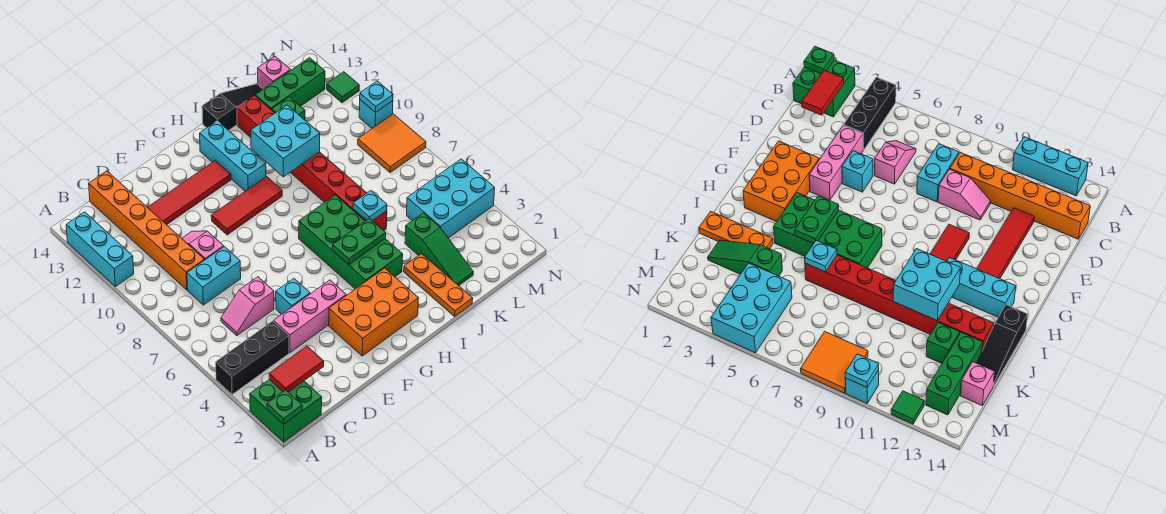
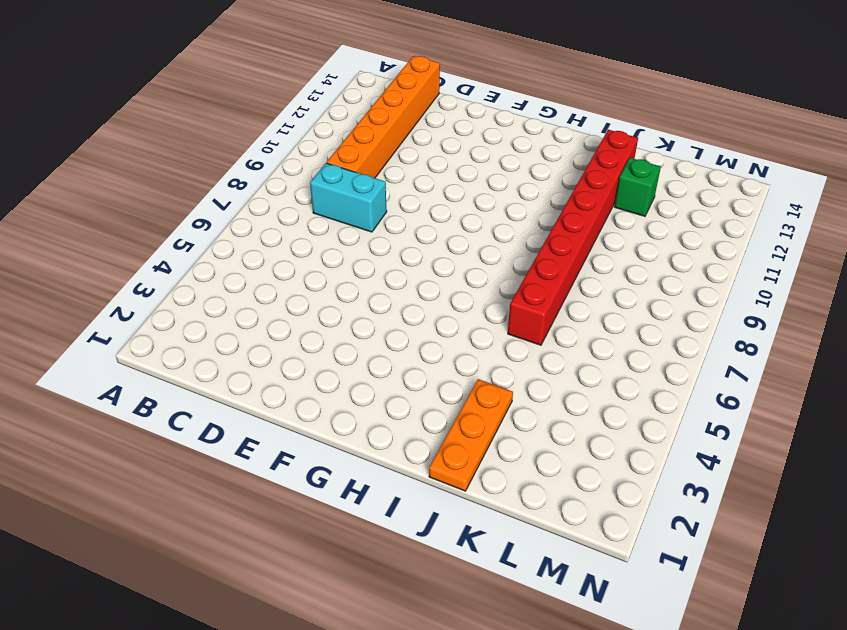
none -> green brick A1:B2 level 1
none -> black brick A4:C4 level 1
none -> cyan brick A11:A13 level 1
none -> pink slope C6:D6 level 1 top D

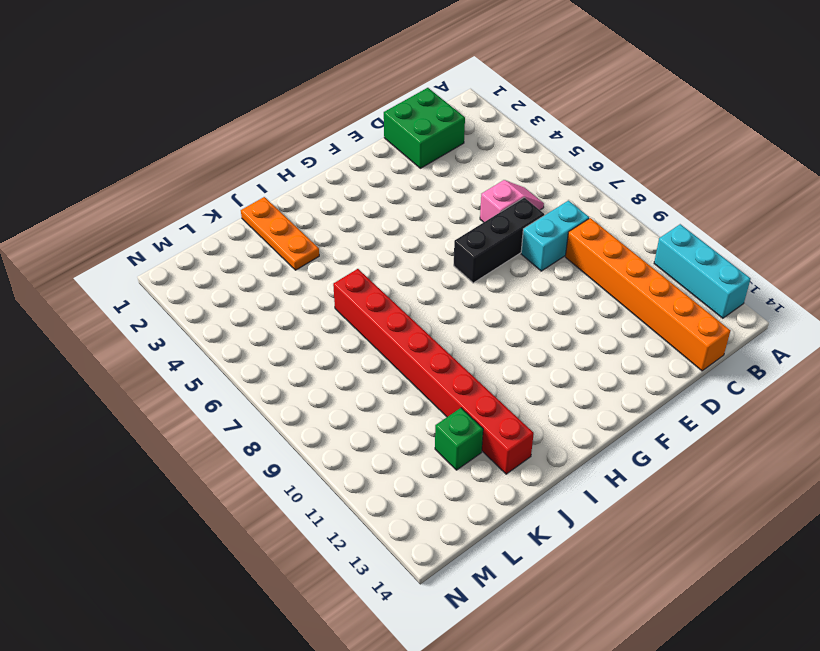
green brick C1:D2 level 1 -> green brick A1:B2 level 1
black brick D7:F7 level 1 -> black brick A4:C4 level 1
none -> pink brick D4:F4 level 1
none -> pink slope D9:D10 level 1 top 9
none -> red tile D12:G12 level 1
none -> cyan brick E5 level 1

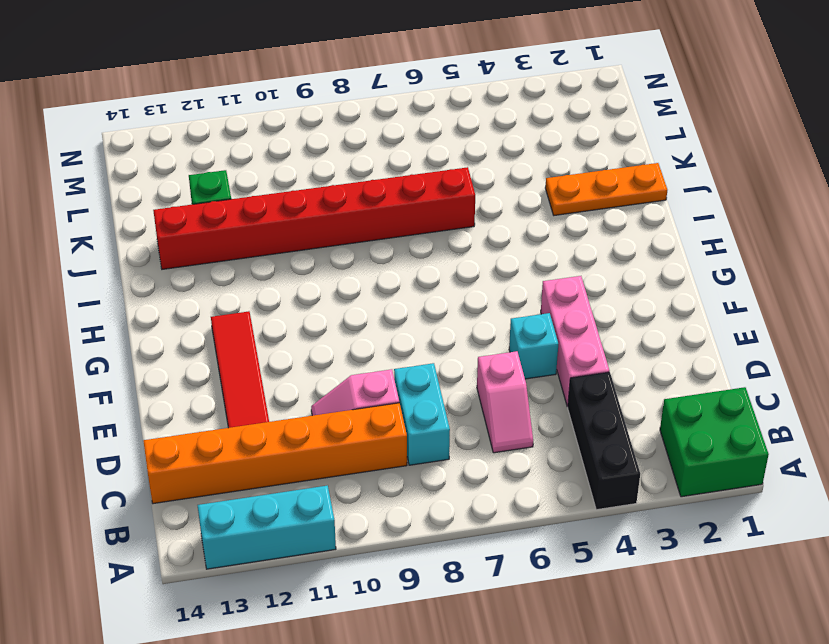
none -> orange brick F2:H3 level 1
none -> red tile F10:H10 level 1
none -> green brick H4:I7 level 1
none -> cyan brick H11:H13 level 1

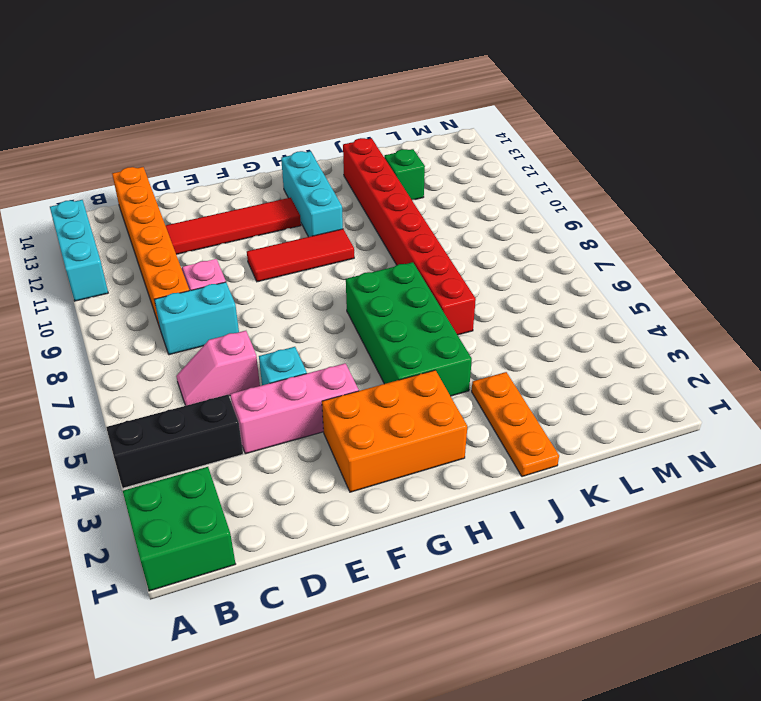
none -> black slope I14:K14 level 1 top I
none -> green slope K2:K4 level 1 top 4
none -> green brick K13:M13 level 1
none -> cyan brick L4:N5 level 1

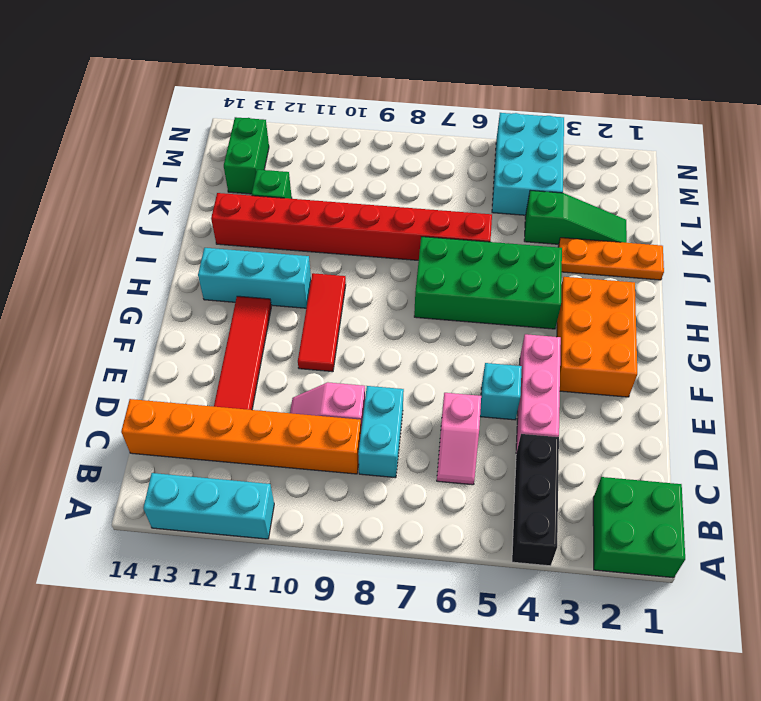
green brick L13:M13 level 1 -> green brick K13:M13 level 1
none -> black slope I14:K14 level 1 top I
none -> pink brick L14 level 1
none -> orange tile M8:N9 level 1
none -> cyan brick N10 level 1

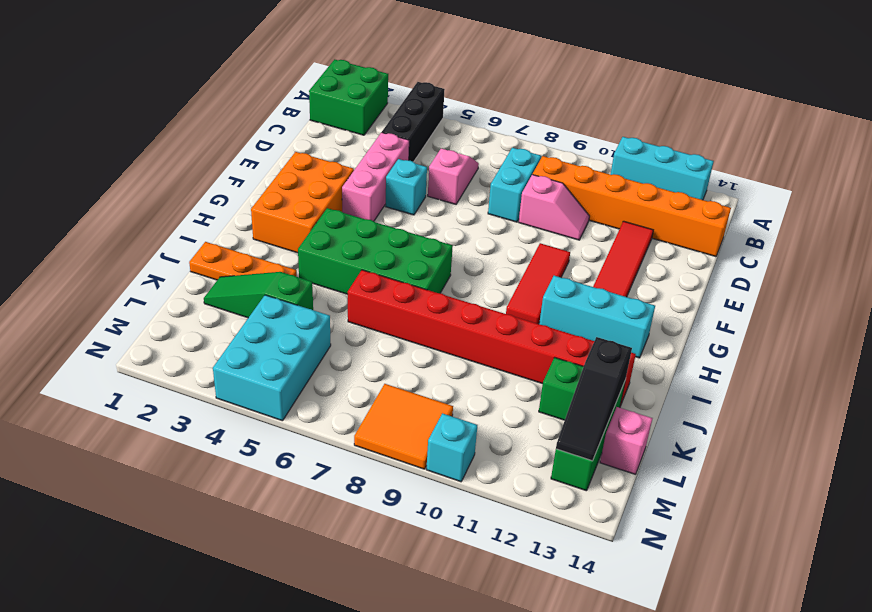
black slope K13:M13 level 2 top K -> black slope I14:K14 level 1 top I
none -> green tile N12 level 1
none -> green plate A1 level 2
none -> red tile B2:C2 level 2
none -> green plate H5:I5 level 2

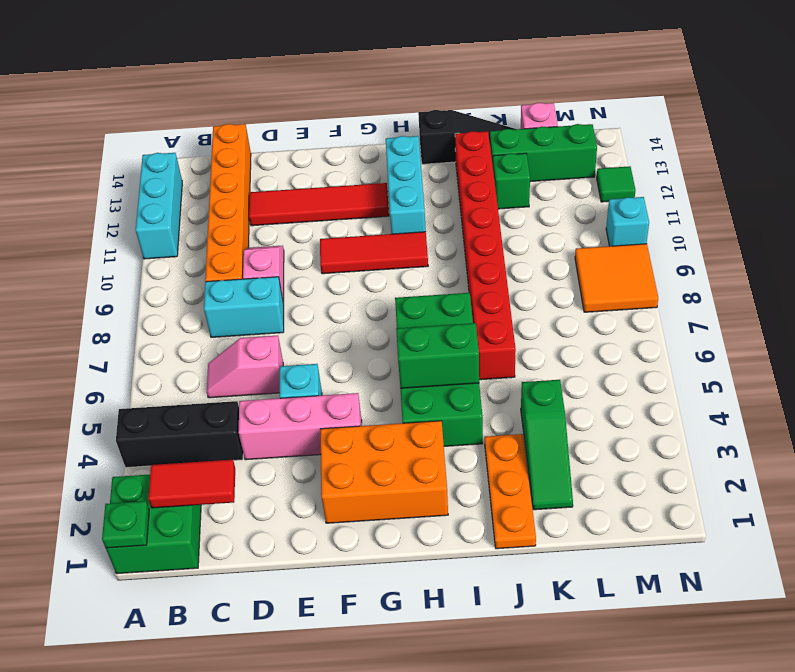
green brick H5:I5 level 2 -> green plate H5:I5 level 2
none -> cyan brick L4:N5 level 1
none -> cyan brick I10:J11 level 2
none -> cyan plate J6 level 2
none -> cyan plate N10 level 2

